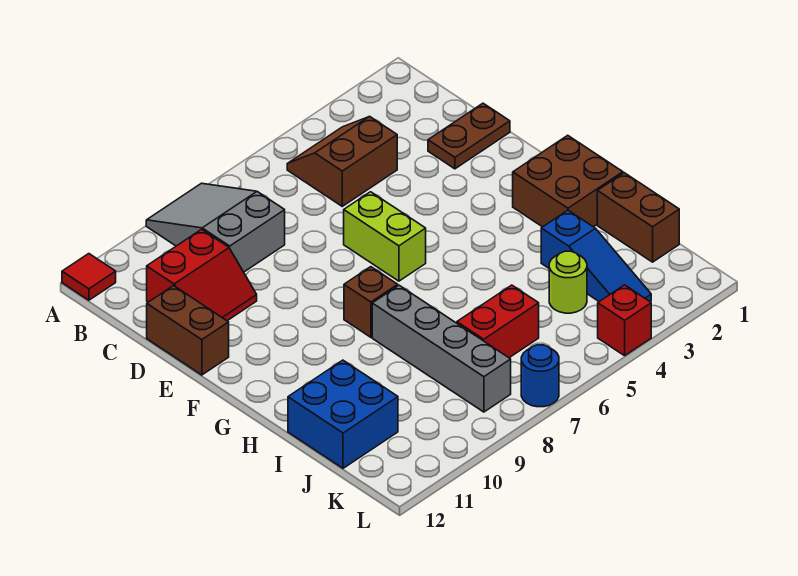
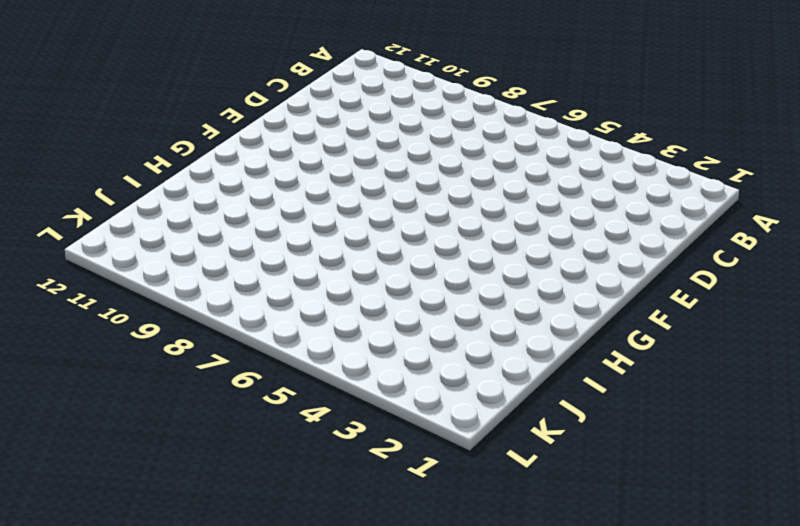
none -> grey slope A8:C9 level 1 top C
none -> red tile A12 level 1
none -> brown slope B4:C5 level 1 top C

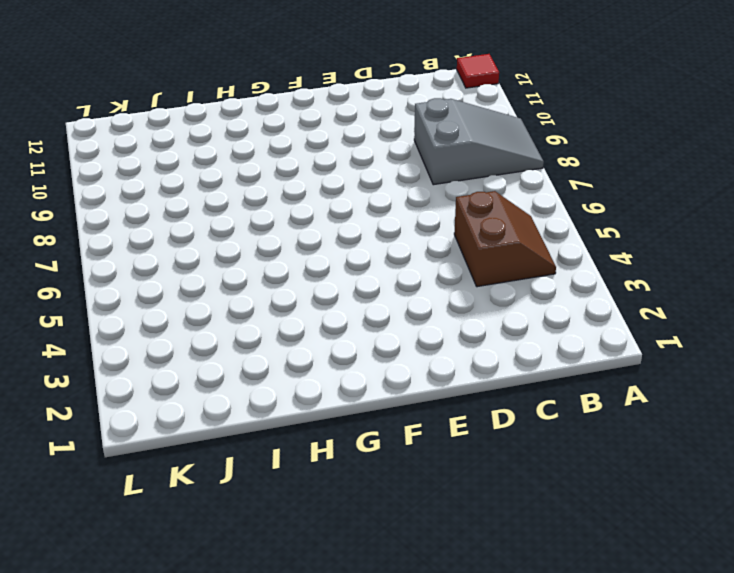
none -> red slope C10:D11 level 1 top C
none -> brown plate D1:D2 level 1
none -> brown brick D12:E12 level 1

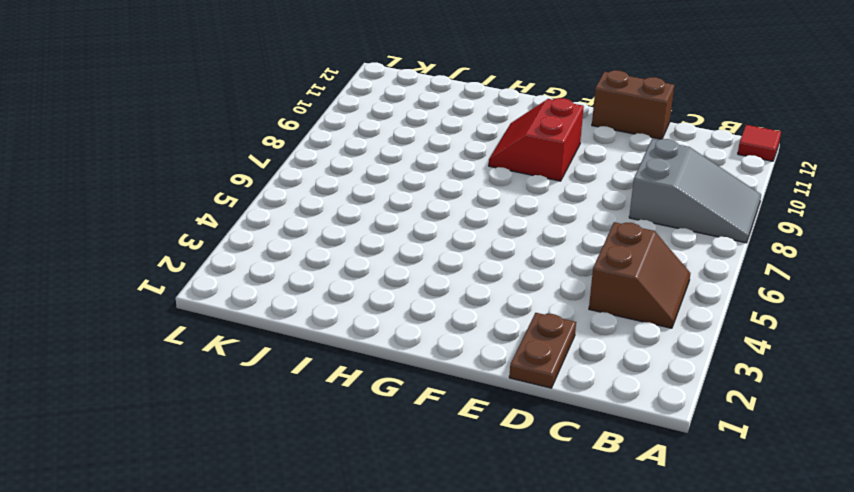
red slope F9:G10 level 1 top F -> red slope C10:D11 level 1 top C
none -> lime brick E6:F6 level 1
none -> brown brick G1:H2 level 1
none -> brown brick G8 level 1

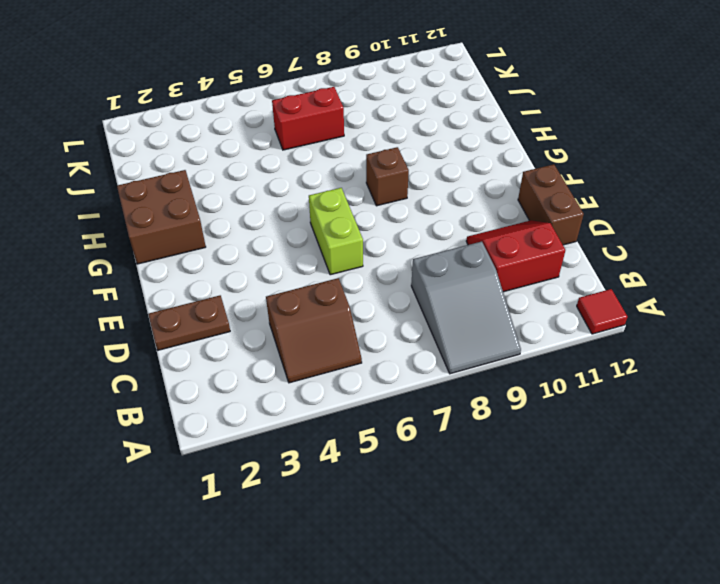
none -> grey brick H8:K8 level 1
none -> brown brick I1:J1 level 1
none -> blue slope I3:K3 level 1 top I

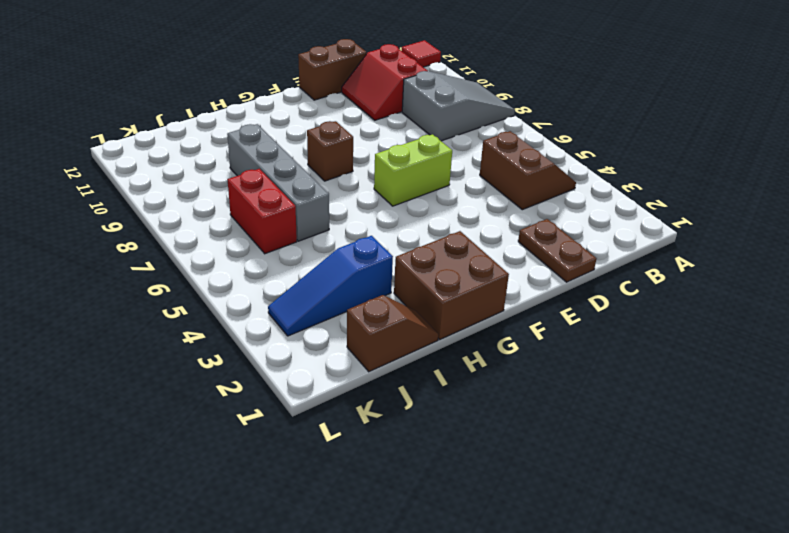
brown slope I1:J1 level 1 top J -> brown brick I1:J1 level 1
grey brick I6:I9 level 1 -> grey brick H8:K8 level 1
none -> blue brick I11:J12 level 1
none -> lime round brick J4 level 1
none -> red brick L4 level 1

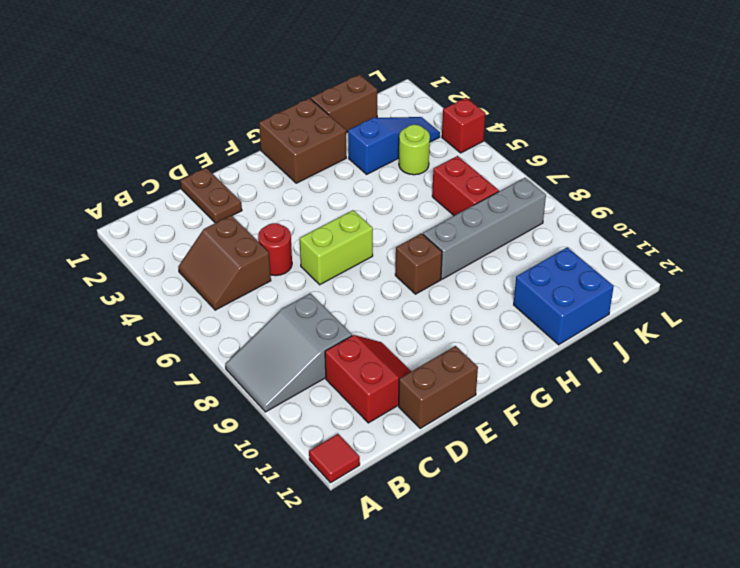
red round brick D5 level 1 -> none
none -> blue round brick L7 level 1

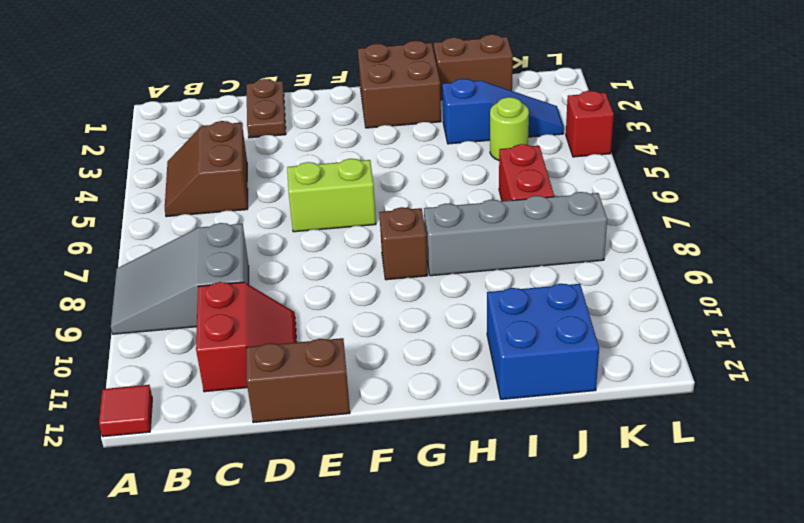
none -> blue round brick L7 level 1

